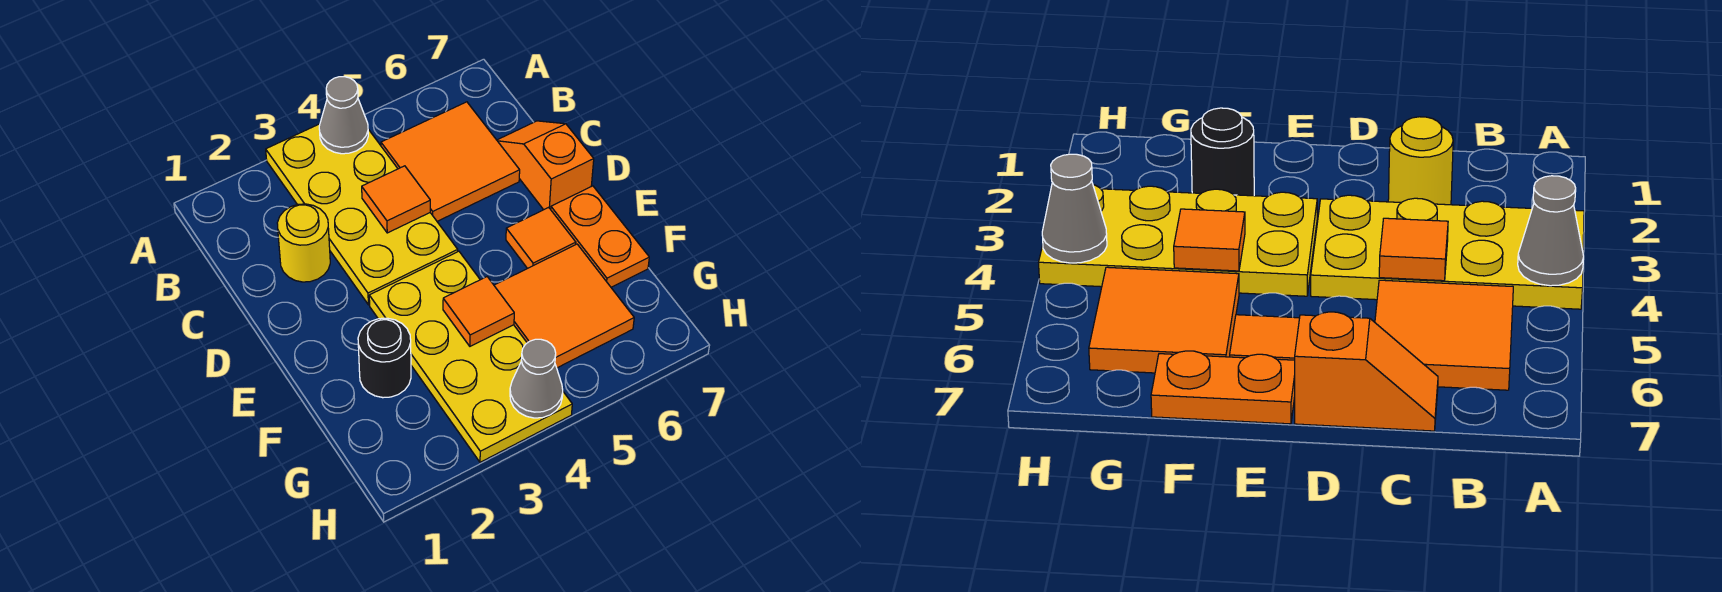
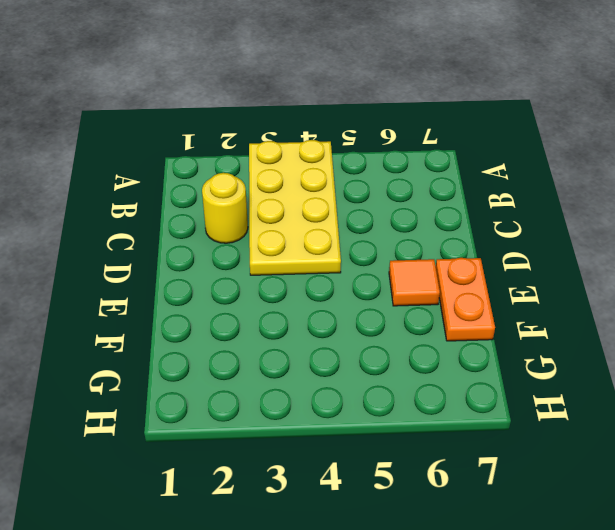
none -> orange tile B5:C6 level 1
none -> orange slope C7:D7 level 1 top D
none -> yellow plate E3:H4 level 1

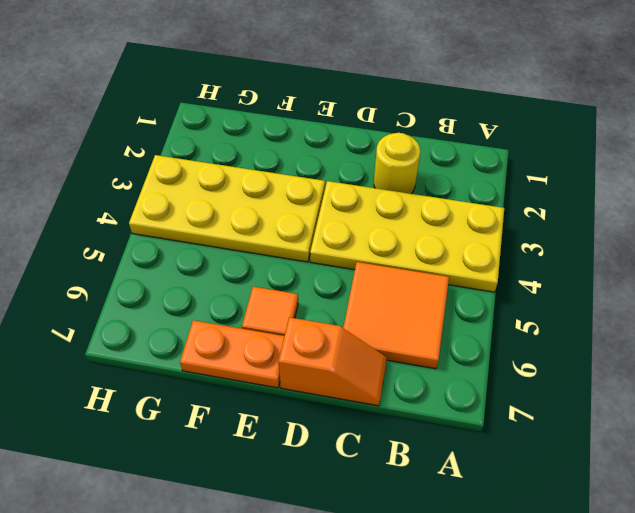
none -> black round brick F2 level 1
none -> orange tile F5:G6 level 1
none -> grey cone A4 level 2

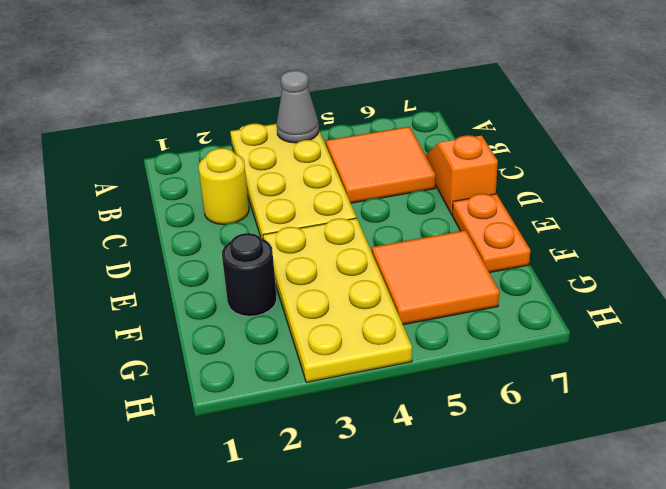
none -> orange tile E6 level 1
none -> orange tile C4 level 2
none -> orange tile F4 level 2

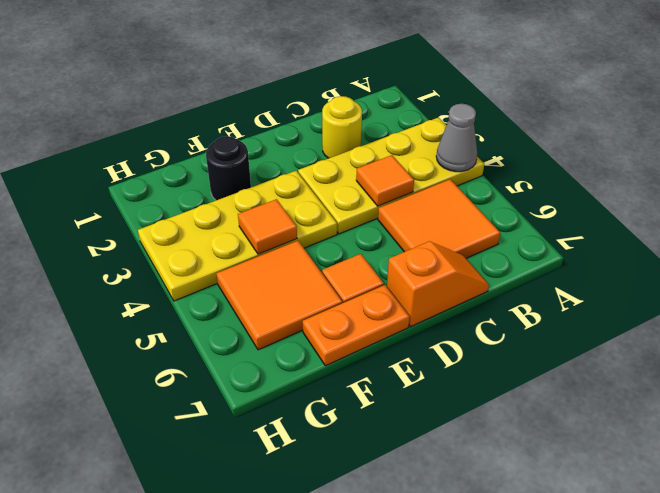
none -> grey cone H4 level 2

